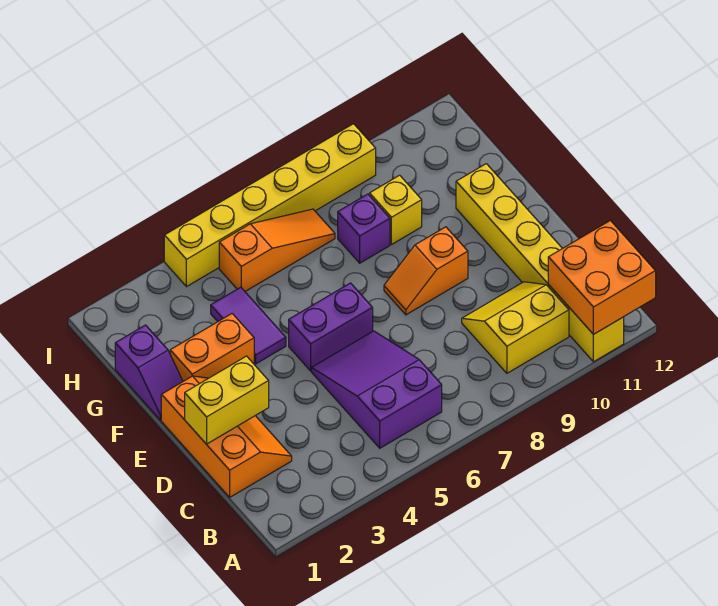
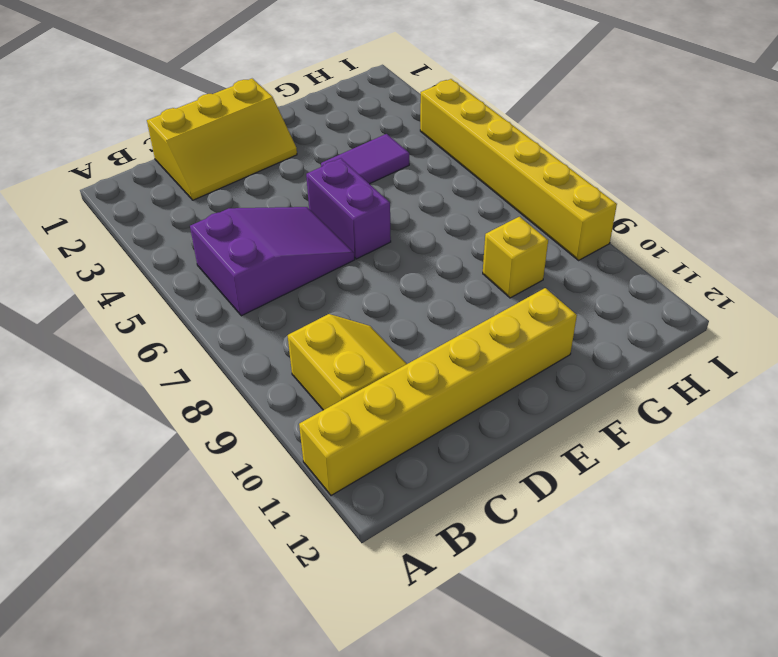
yellow slope C1:E2 level 1 top 1 -> orange slope C1:E2 level 1 top 1
none -> orange slope E8:E9 level 1 top 9
none -> purple slope F1:G1 level 1 top G
none -> orange brick F2:F3 level 1

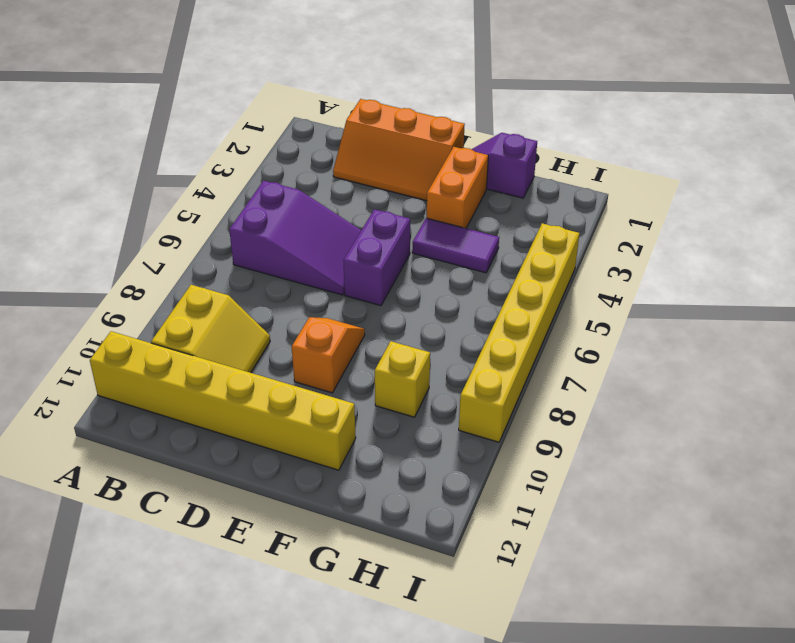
none -> purple brick G8 level 1
none -> orange slope H5:H7 level 1 top 5
none -> orange brick A11:B12 level 2

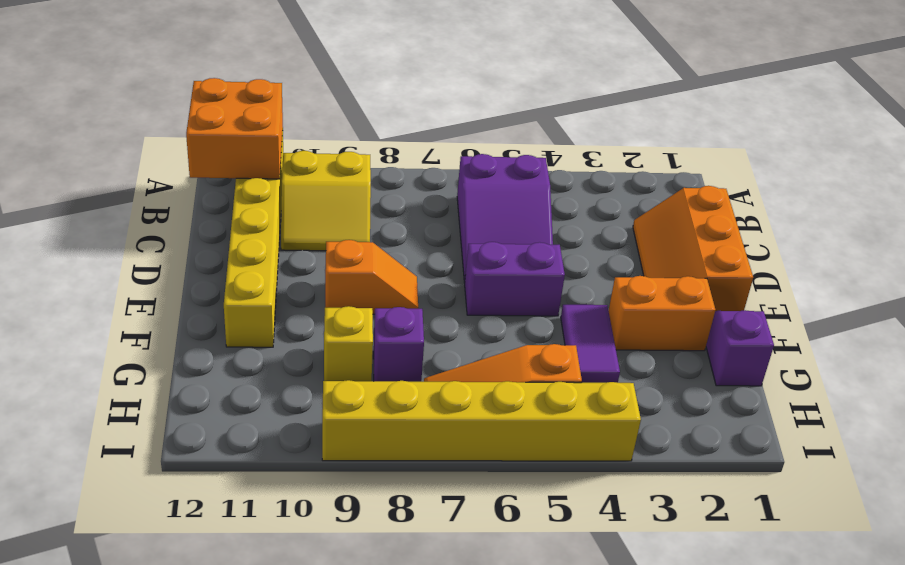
none -> yellow brick D1:D2 level 2

